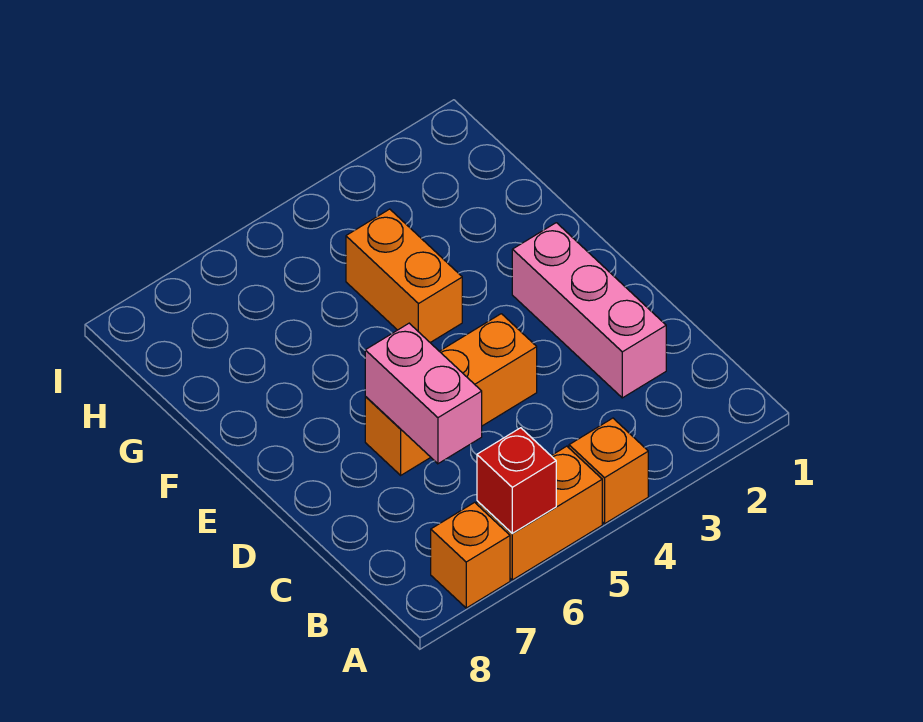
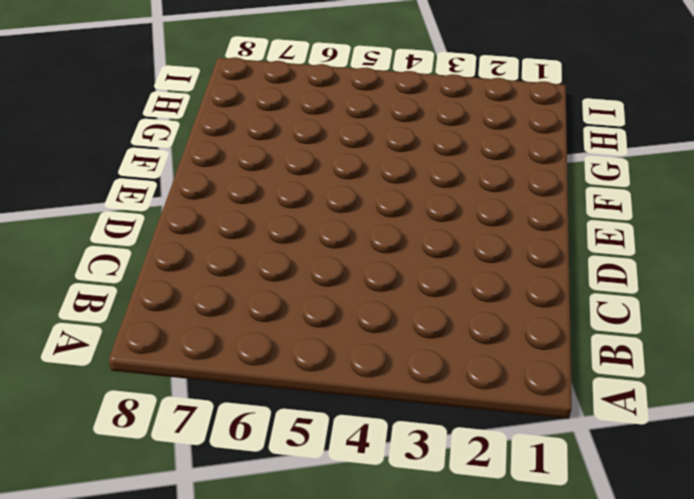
none -> orange brick A4 level 1
none -> orange brick A5:A6 level 1

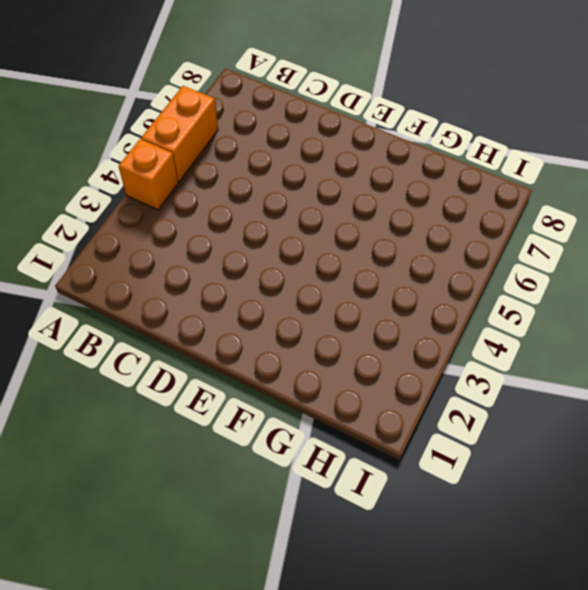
none -> orange brick A7 level 1
none -> pink brick C2:E2 level 1

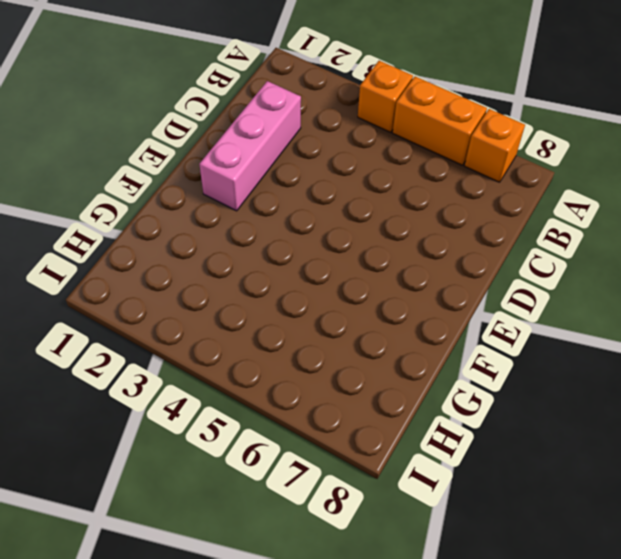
none -> orange brick D4:D6 level 1
none -> orange brick F4:G4 level 1

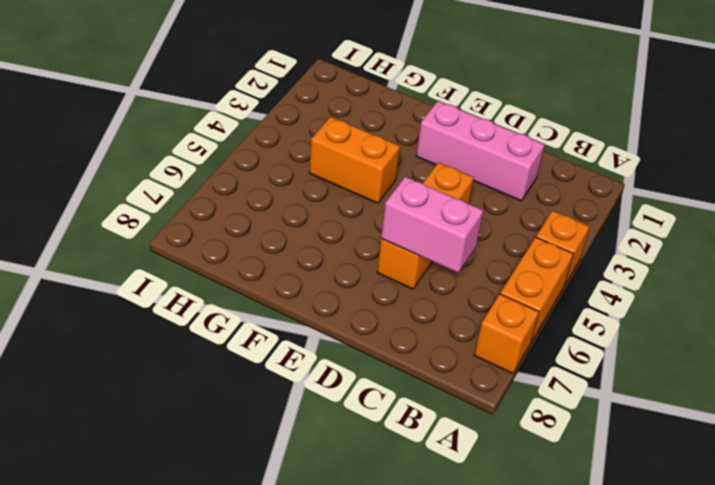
none -> red brick A6 level 2

